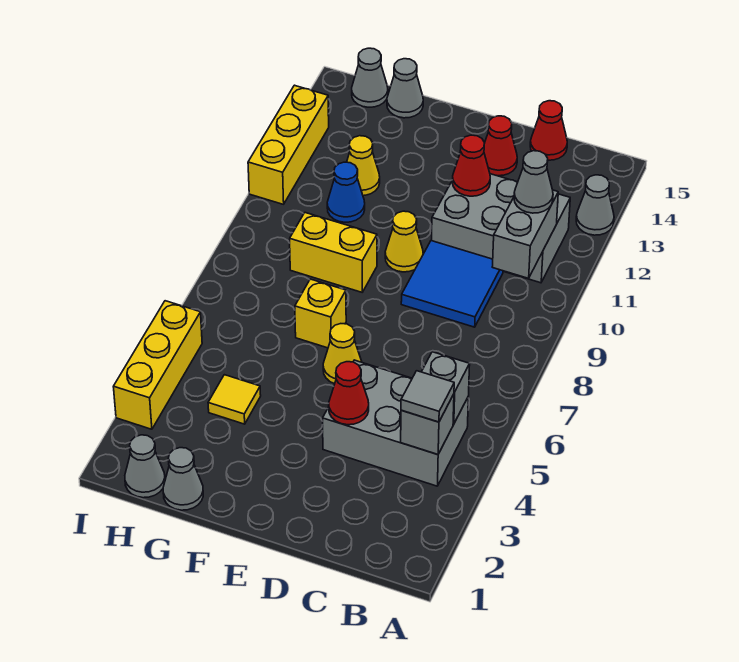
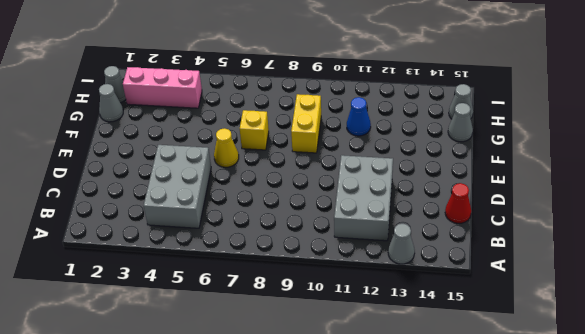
pink brick H2:H4 level 1 -> none
none -> blue tile C9:D10 level 1
none -> red cone D14 level 1
none -> yellow cone E10 level 1

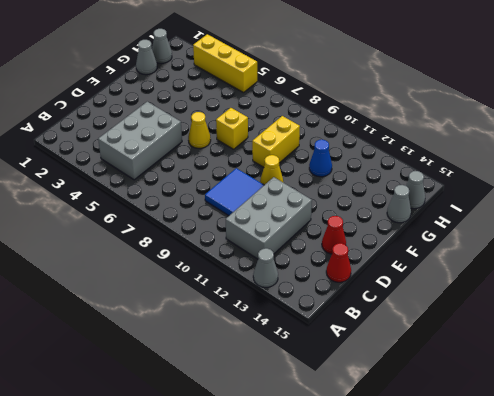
none -> yellow tile G4 level 1
none -> yellow cone G12 level 1
none -> yellow brick I11:I13 level 1

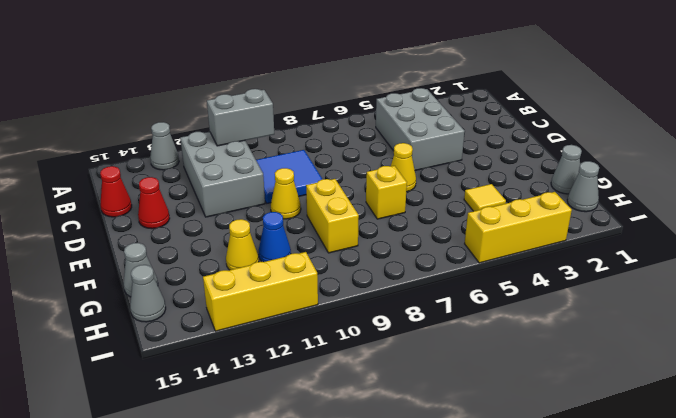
none -> grey brick B4 level 2
none -> grey brick B5 level 2
none -> red cone D4 level 2

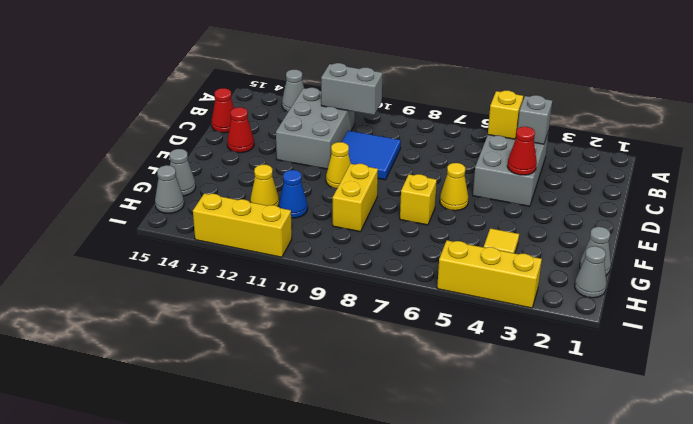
yellow brick B5 level 2 -> grey brick B5 level 2
none -> red cone D12 level 2
none -> grey tile B4 level 3
none -> grey cone B11 level 3

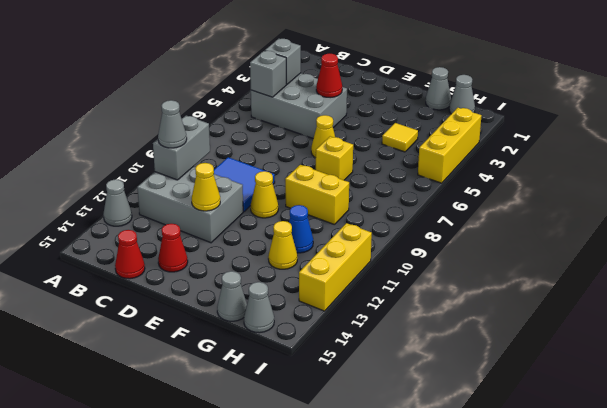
yellow cone D12 level 2 -> red cone D12 level 2
none -> grey tile B4 level 3

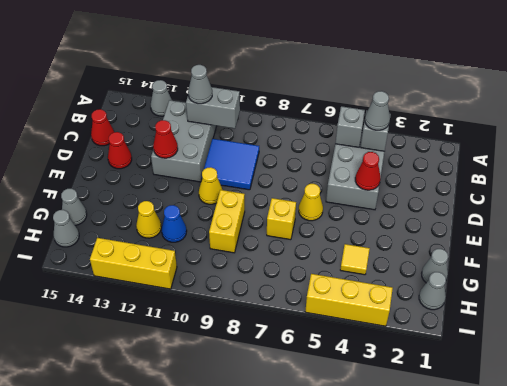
grey cone B4 level 3 -> grey tile B4 level 3

